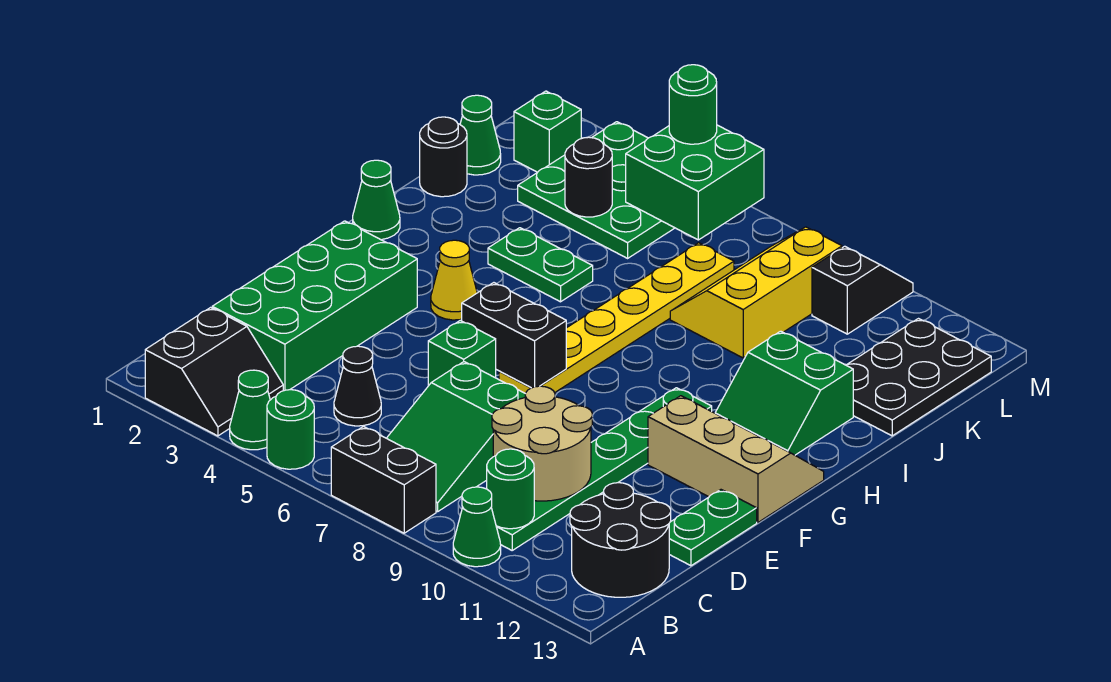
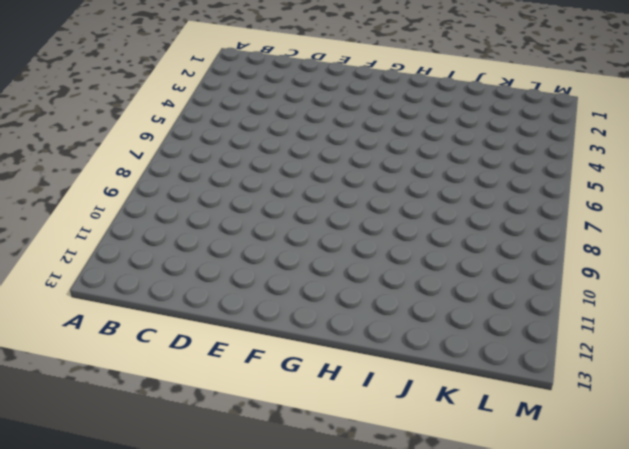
none -> black slope A2:B3 level 1 top 2
none -> green cone A4 level 1
none -> green round brick A5 level 1
none -> black brick A7:A8 level 1

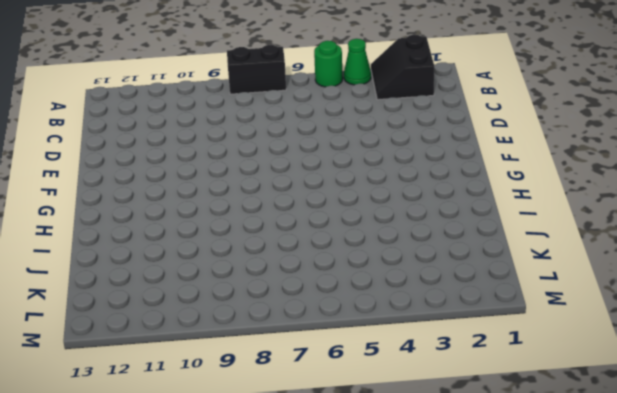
none -> green cone A10 level 1
none -> green slope B7:D8 level 1 top D
none -> green plate B10:G10 level 1
none -> black round brick B12:C13 level 1

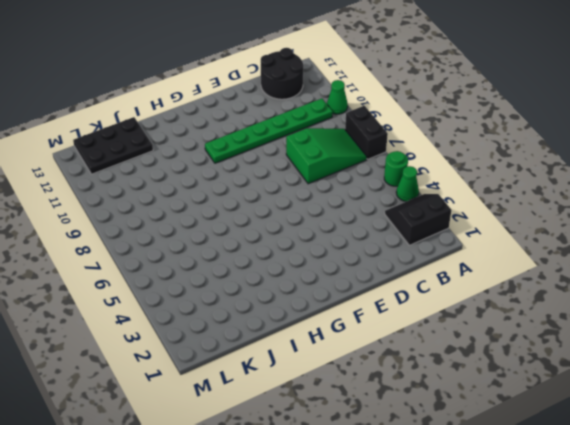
none -> green brick C2:F3 level 1
none -> black cone C5 level 1
none -> green plate D13:E13 level 1
none -> green brick E6 level 1

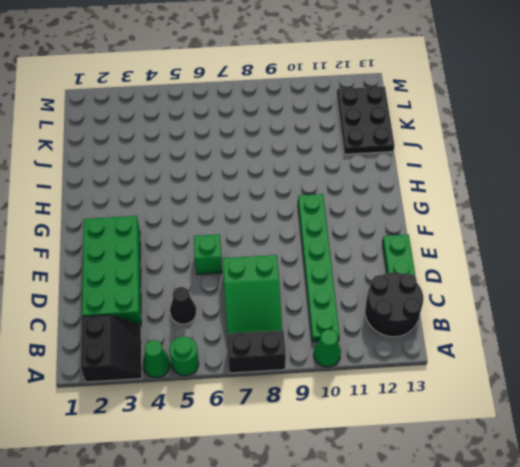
none -> yellow plate F7:K7 level 1
none -> tan slope F11:G13 level 1 top F
none -> yellow cone G4 level 1
none -> green cone H1 level 1

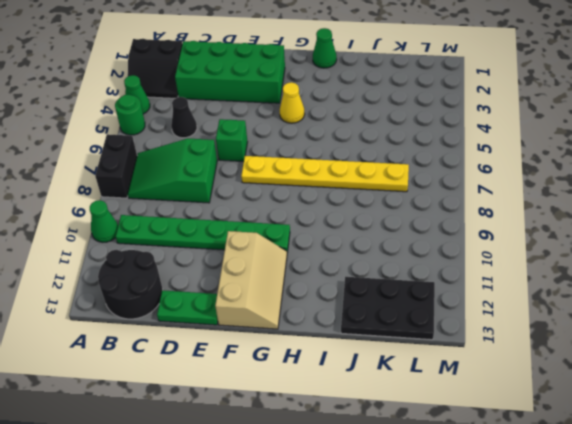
none -> green slope H11:I12 level 1 top I
none -> green plate I4:I5 level 1
none -> black round brick J1 level 1
none -> yellow slope J8:L9 level 1 top 9

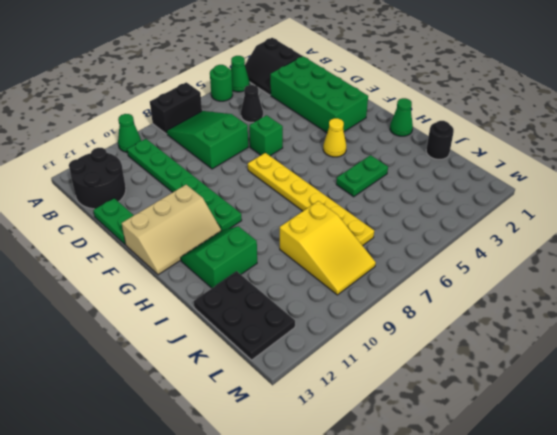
yellow slope J8:L9 level 1 top J -> yellow slope J8:L9 level 1 top 9
none -> green cone K1 level 1
none -> green plate K3:M5 level 1
none -> green brick L2 level 1
none -> black slope L10:M10 level 1 top L

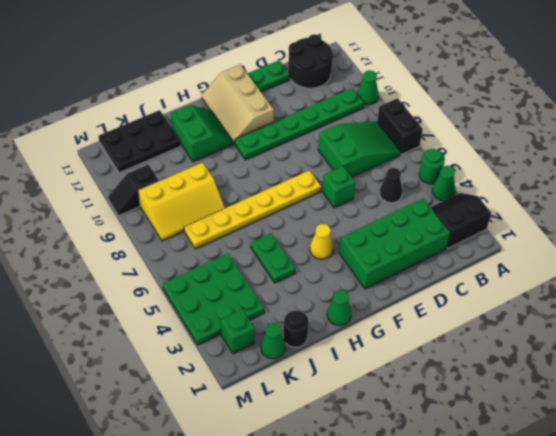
none -> green round brick B10 level 2
none -> tan round brick C9:D10 level 2
none -> black brick F6:F7 level 2
none -> black round brick K4 level 2

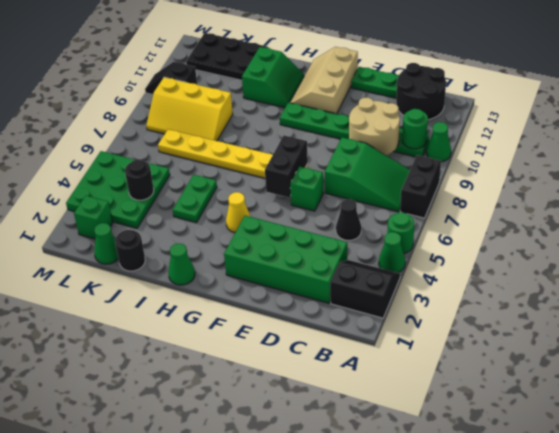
none -> green brick L5:M6 level 2
none -> green round brick M5 level 3

